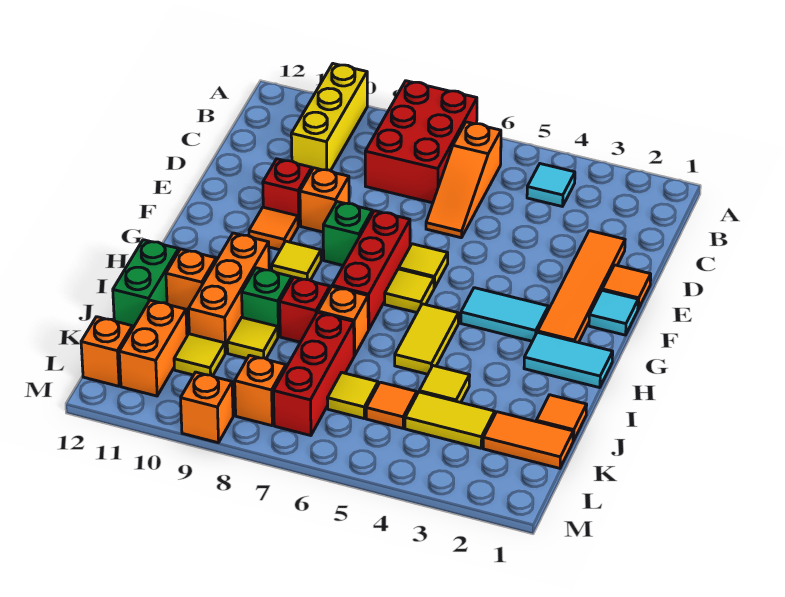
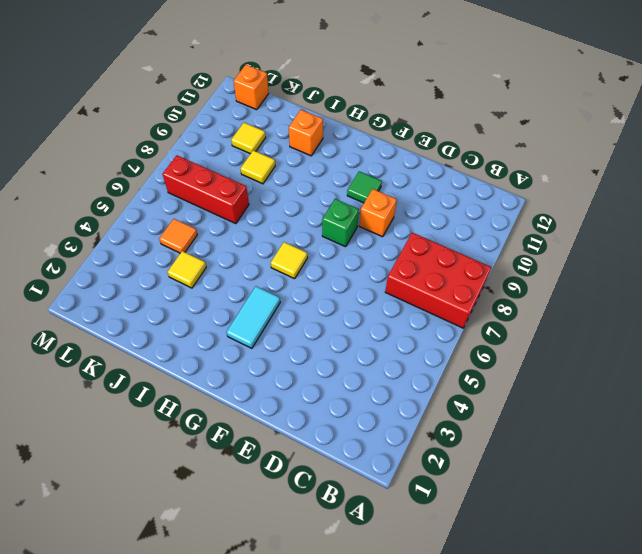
green tile F10 level 1 -> orange tile F10 level 1
none -> yellow brick A10:C10 level 1
none -> cyan tile B4 level 1
none -> orange slope B6:D6 level 1 top B
none -> orange tile D2:G2 level 1

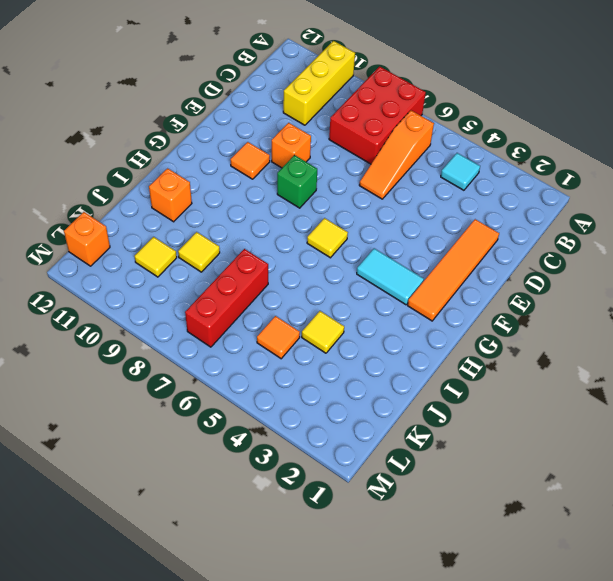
none -> orange tile E1 level 1
none -> red brick E10 level 1
none -> cyan tile F1 level 1
none -> yellow tile F6 level 1

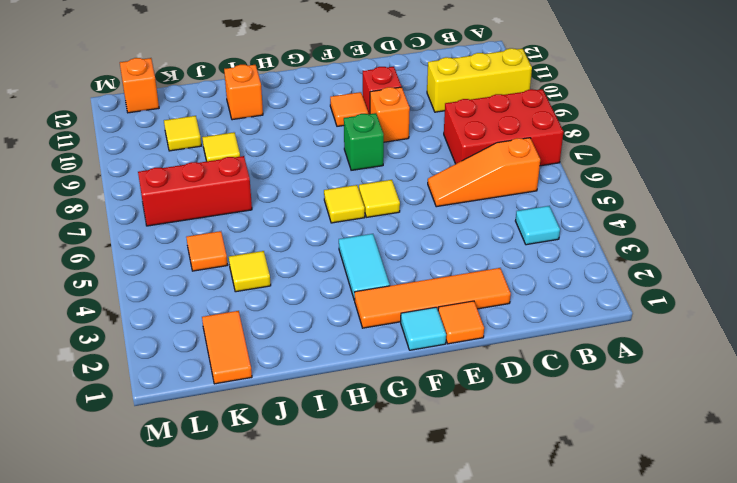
none -> red brick F7:H7 level 1
none -> yellow tile G9 level 1
none -> cyan tile H1:H2 level 1
none -> yellow tile H5:I5 level 1

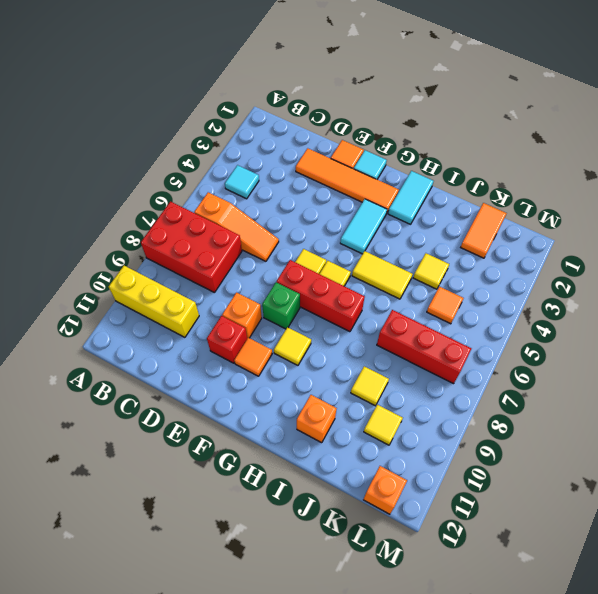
none -> orange brick H10:J10 level 1
none -> orange brick I7 level 1
none -> red brick I8 level 1
none -> green brick I9 level 1

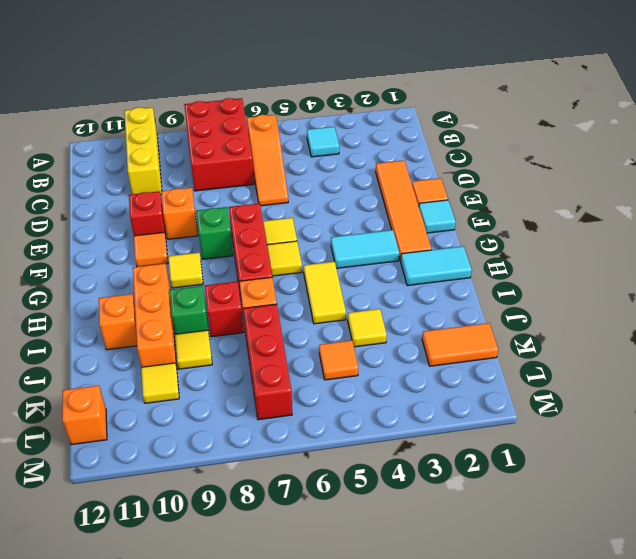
none -> green brick I12:J12 level 1
none -> orange tile J1 level 1
none -> yellow tile K3:K4 level 1
none -> yellow tile K6 level 1

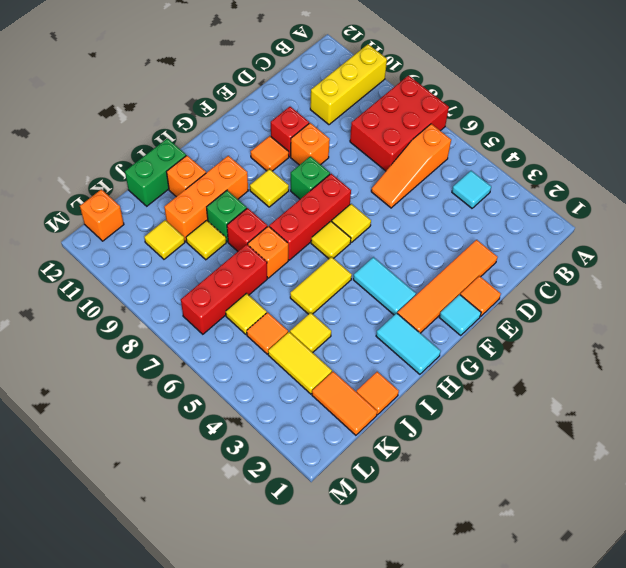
none -> orange brick K11:L11 level 1
none -> orange brick L8 level 1
none -> orange brick M9 level 1

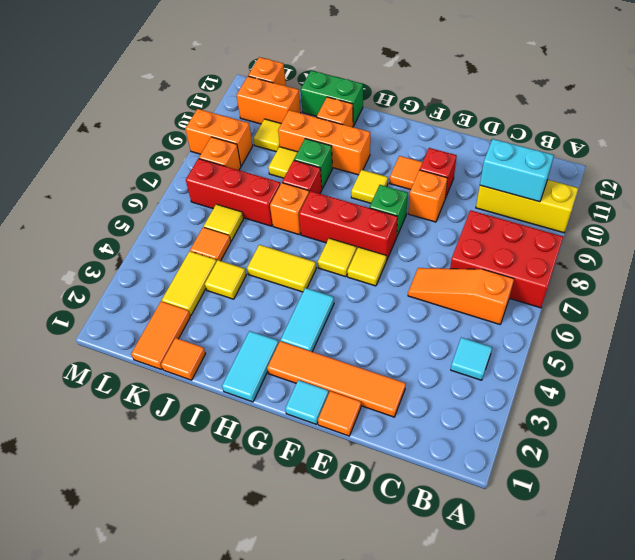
cyan brick B10:C10 level 2 -> none
orange brick L9:M9 level 1 -> orange brick M9 level 1

